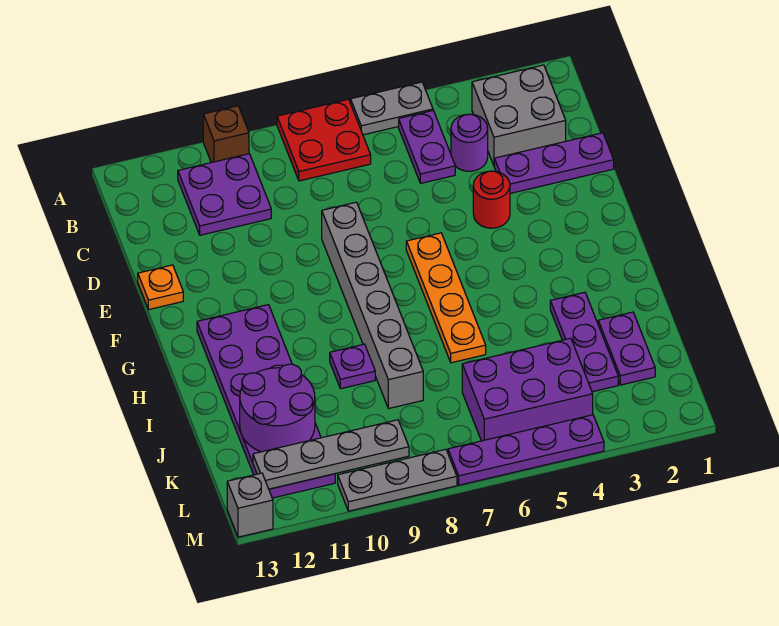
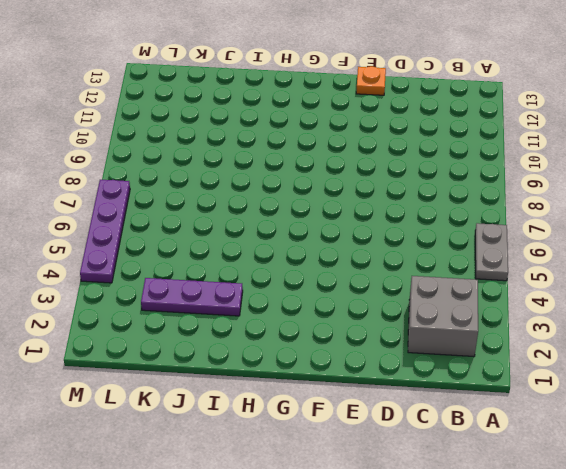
none -> red plate A7:B8 level 1
none -> brown brick A10 level 1
none -> purple plate B5:C5 level 1

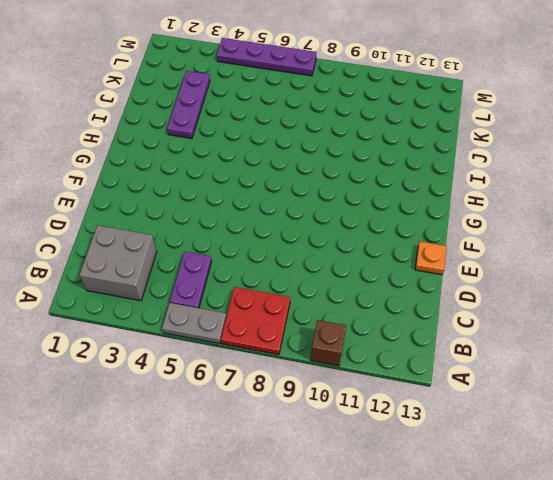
none -> purple plate B10:C11 level 1
none -> purple round brick C4 level 1
none -> purple plate D1:D3 level 1

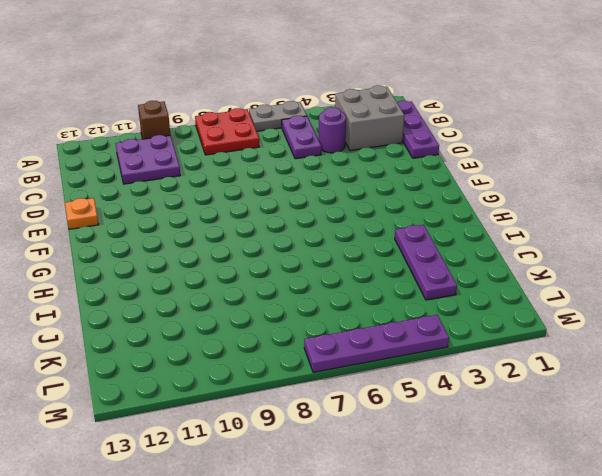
purple plate B1:D1 level 1 -> purple plate D1:D3 level 1
none -> red round brick E4 level 1
none -> grey brick E8:J8 level 1
none -> orange plate F6:I6 level 1

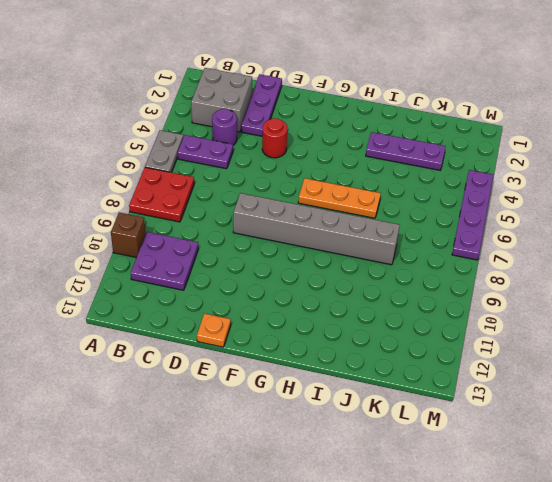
orange plate G6:I6 level 1 -> orange plate F6:I6 level 1
none -> purple plate G11:L12 level 1
none -> purple plate I9 level 1
none -> purple plate J2:K2 level 1

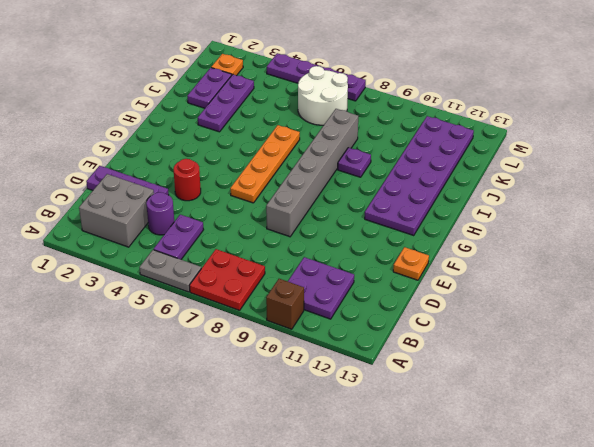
white round brick K6:L7 level 1 -> purple brick K4:L6 level 1
orange plate L2 level 1 -> none
none -> grey plate M8:M10 level 1
none -> grey brick M13 level 1
none -> purple round brick J11:K12 level 2

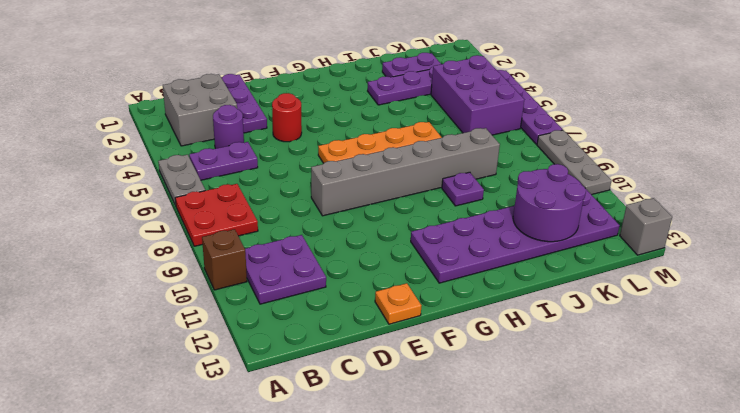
none -> grey plate L9:L12 level 2

